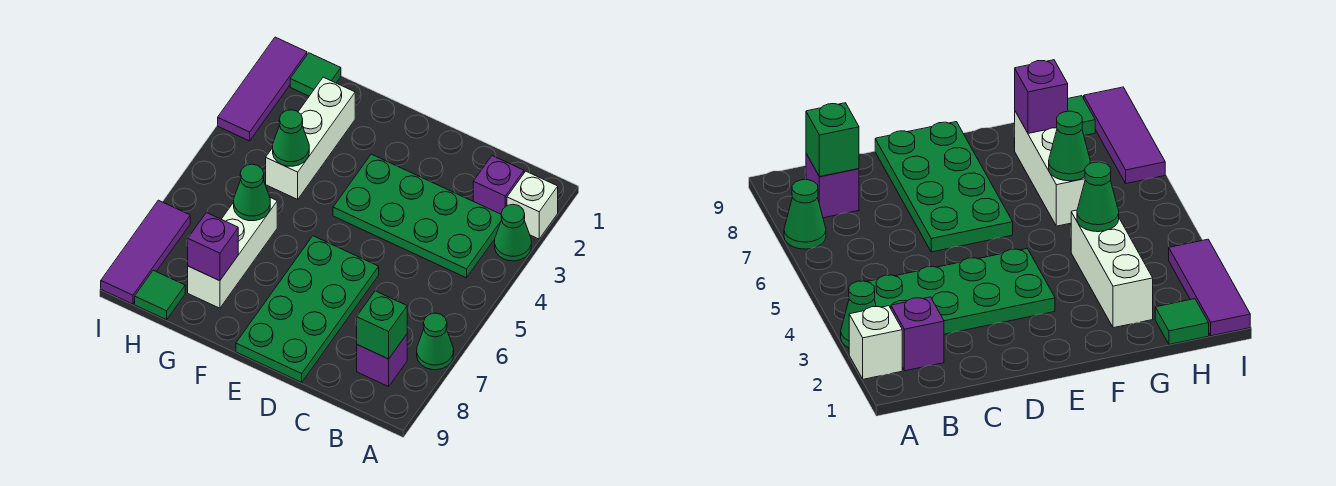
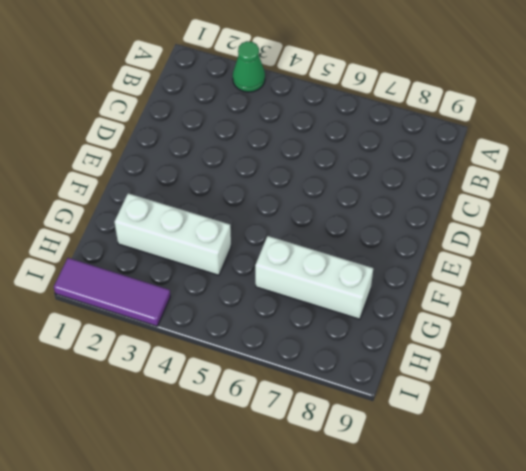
none -> white brick A2 level 1
none -> green cone A7 level 1
none -> purple brick B2 level 1

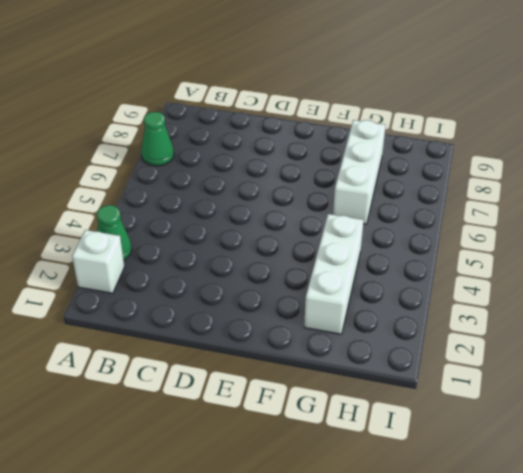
none -> purple brick B2 level 1
none -> green plate B3:E4 level 1
none -> purple brick B8 level 1

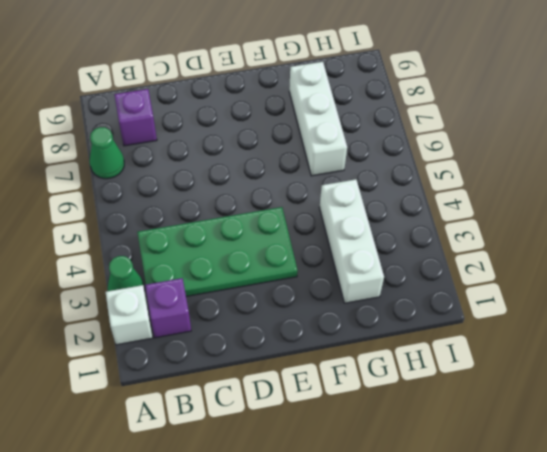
none -> green plate D6:E9 level 1
none -> green tile H1 level 1
none -> green tile H9 level 1

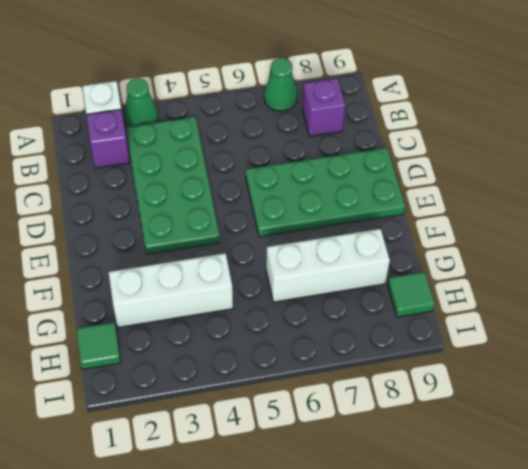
none -> purple tile I1:I3 level 1
none -> purple tile I7:I9 level 1
none -> green brick B8 level 2

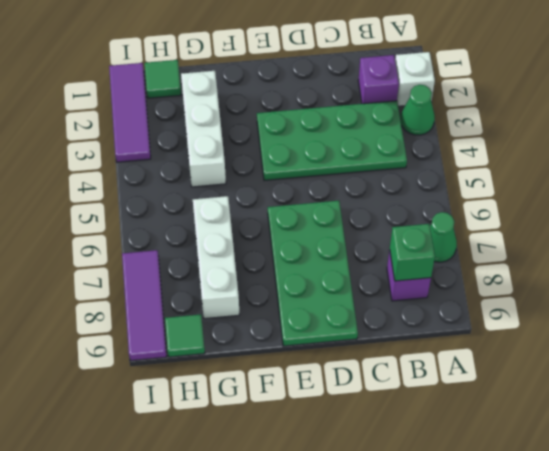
none -> green cone G4 level 2
none -> green cone G6 level 2
none -> purple brick G8 level 2

